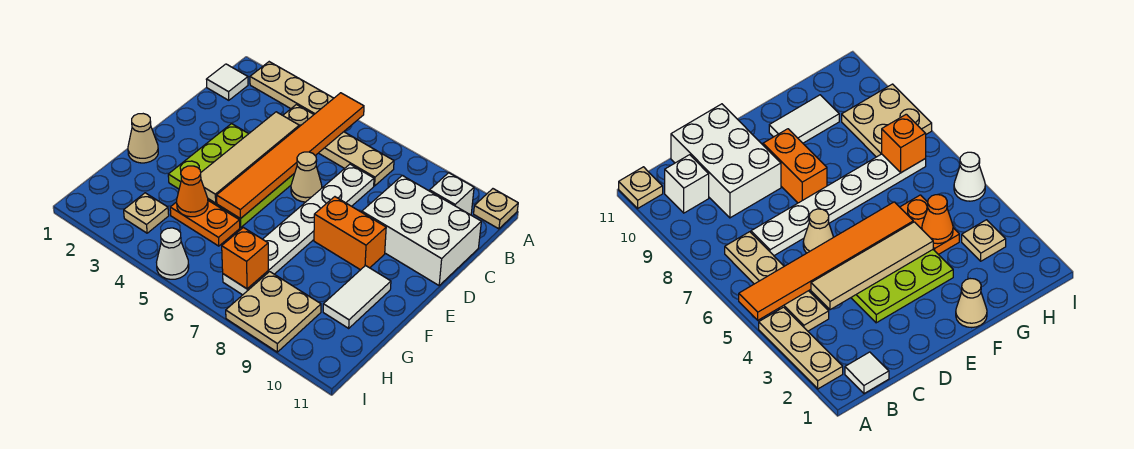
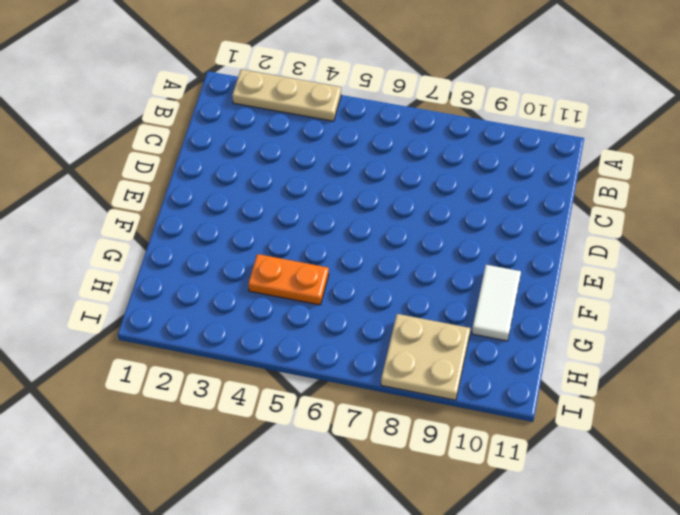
none -> tan plate A11 level 1
none -> white tile B1 level 1
none -> tan plate B4:B7 level 1

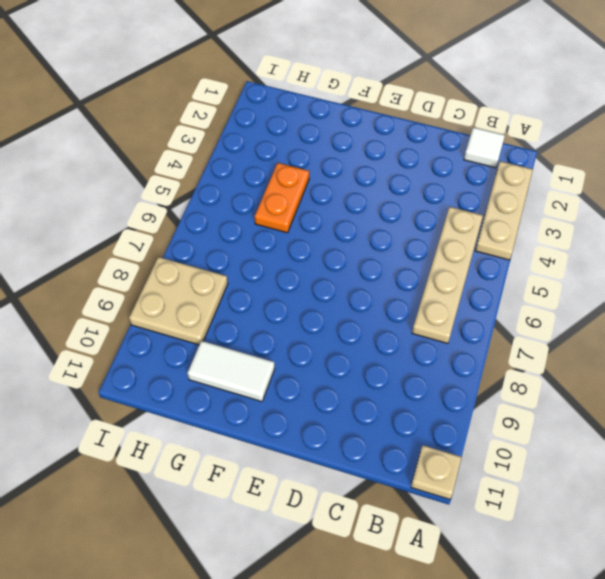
none -> white brick B10 level 1
none -> white plate C7:H7 level 1
none -> white brick C9:D11 level 1

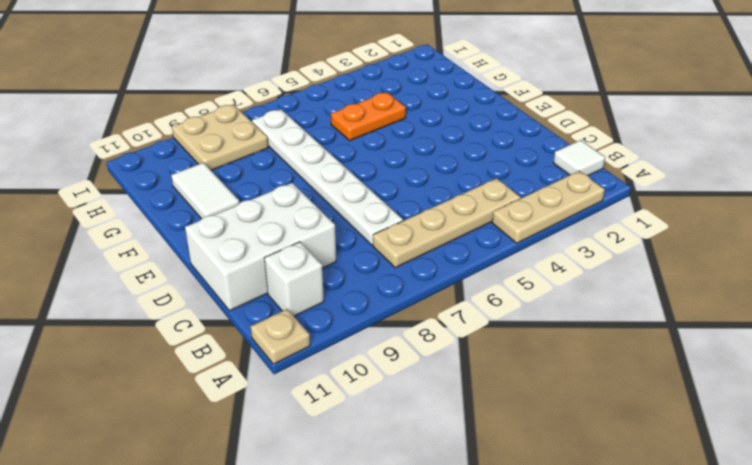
none -> lime plate D3:F5 level 1
none -> tan cone D6 level 1
none -> orange brick E8:E9 level 1

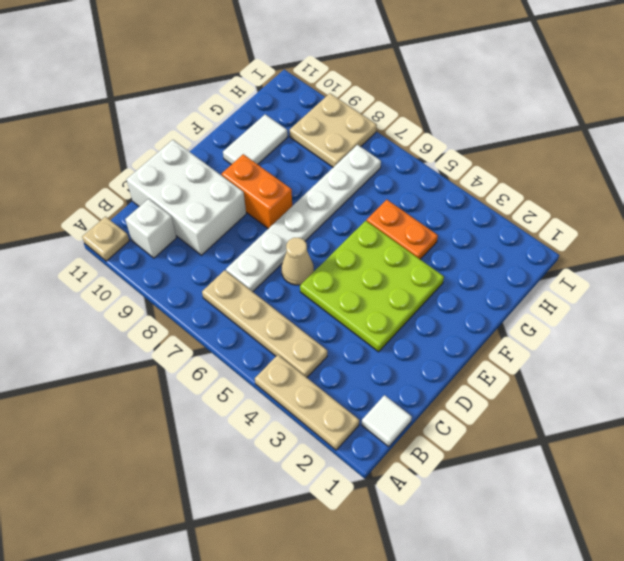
none -> tan cone F1 level 1
none -> tan plate H3 level 1
none -> white cone I5 level 1

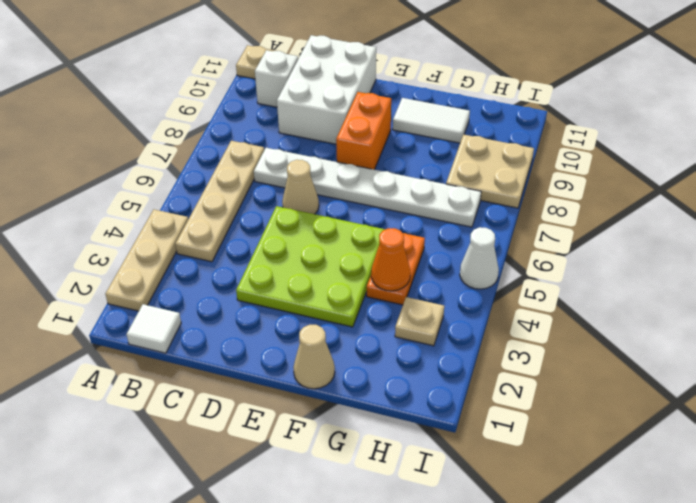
none -> orange tile A5:F5 level 2
none -> tan tile C4:F4 level 2
none -> orange brick H7 level 2

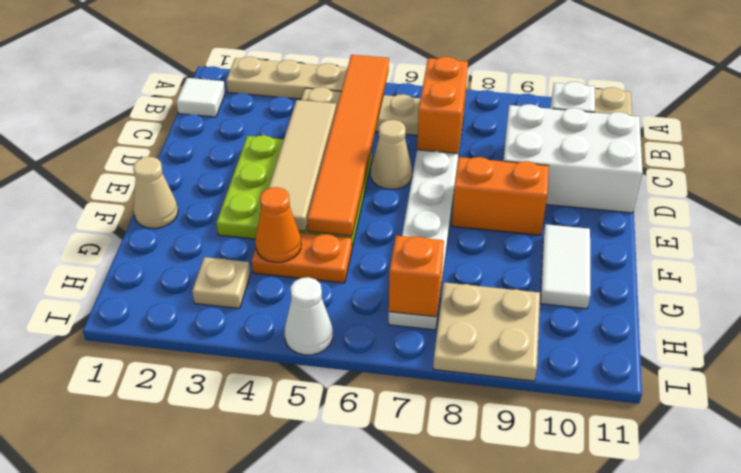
orange brick B7:C7 level 2 -> none

